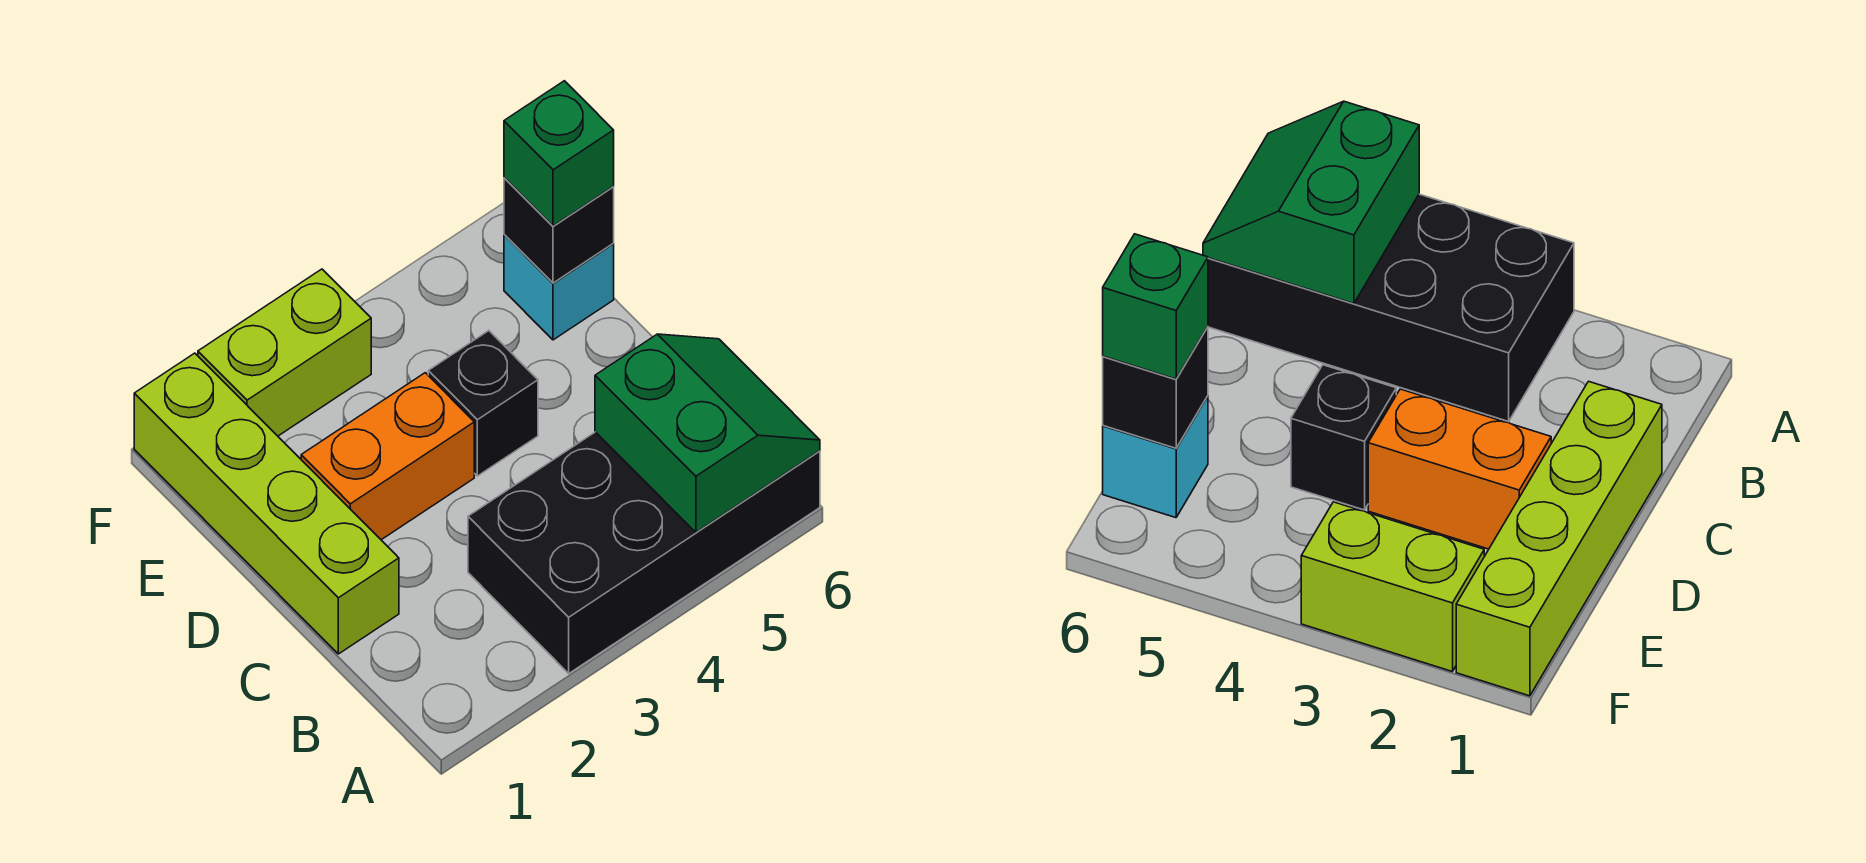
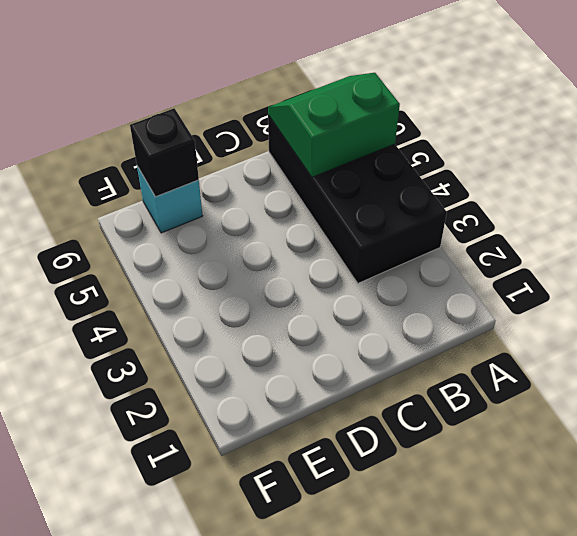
none -> lime brick C1:F1 level 1
none -> orange brick D2:D3 level 1

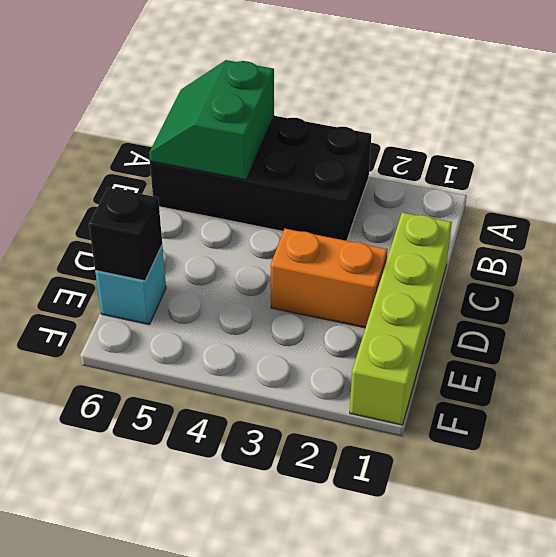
none -> black brick D4 level 1
none -> lime brick F2:F3 level 1

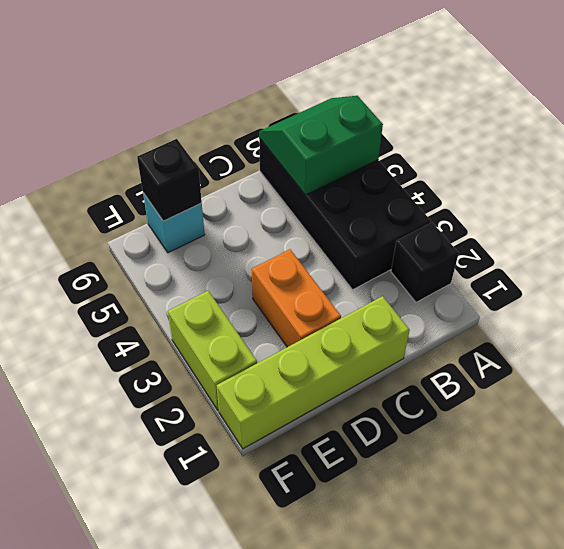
black brick A2 level 1 -> black brick D4 level 1
none -> green brick E6 level 3

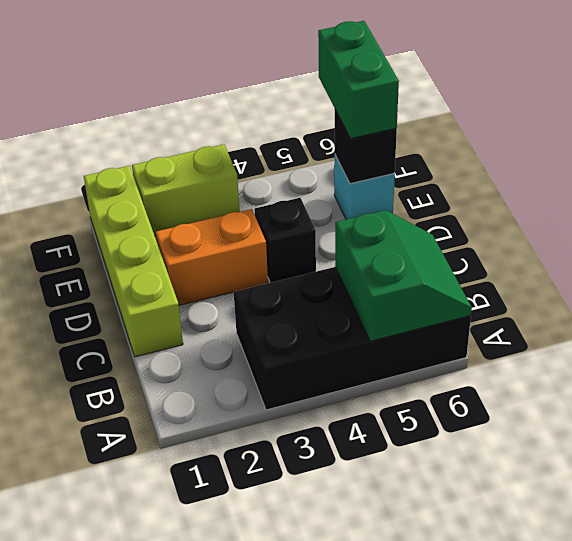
green brick E6:F6 level 3 -> green brick E6 level 3

